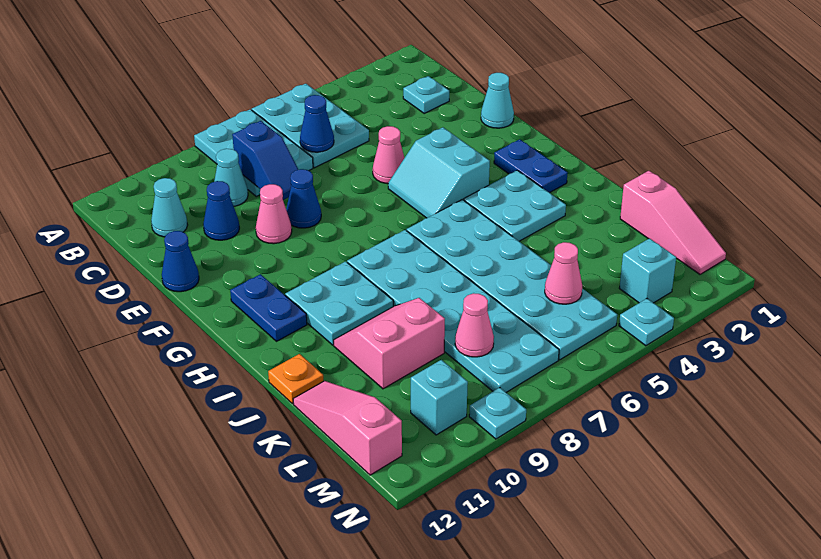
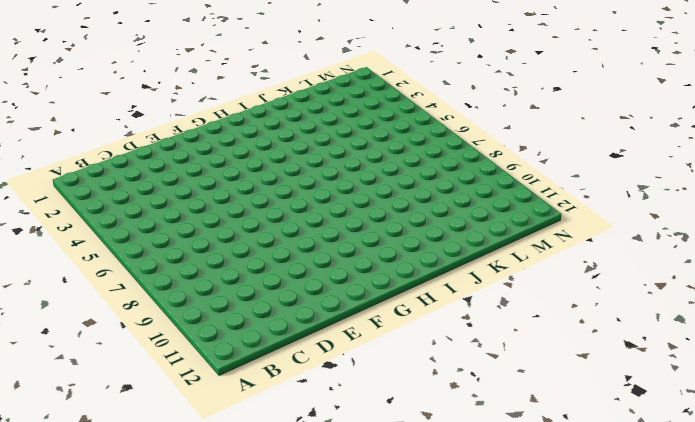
none -> cyan plate A5:C6 level 1
none -> cyan plate A7:C8 level 1
none -> cyan plate C2 level 1
none -> cyan cone C9 level 1

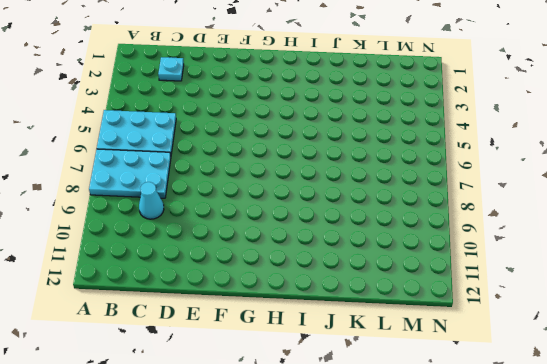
none -> cyan cone C11 level 1
none -> blue cone D10 level 1
none -> cyan cone E1 level 1
none -> pink cone E5 level 1

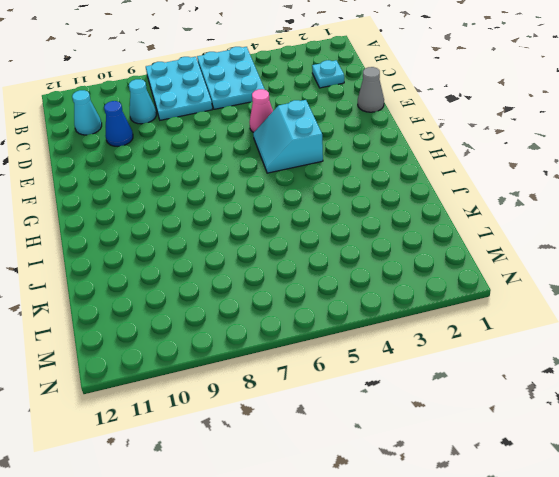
grey cone E1 level 1 -> cyan cone E1 level 1
none -> blue cone E8 level 1
none -> pink cone E9 level 1
none -> blue cone E12 level 1
none -> blue plate G2:H2 level 1

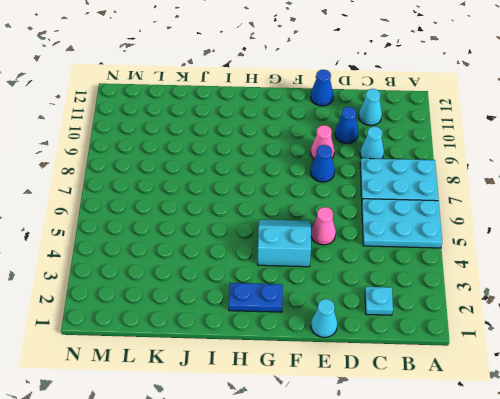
none -> blue plate G11:H11 level 1
none -> cyan plate H3:I4 level 1
none -> cyan plate H5:M6 level 1
none -> cyan plate H7:M8 level 1

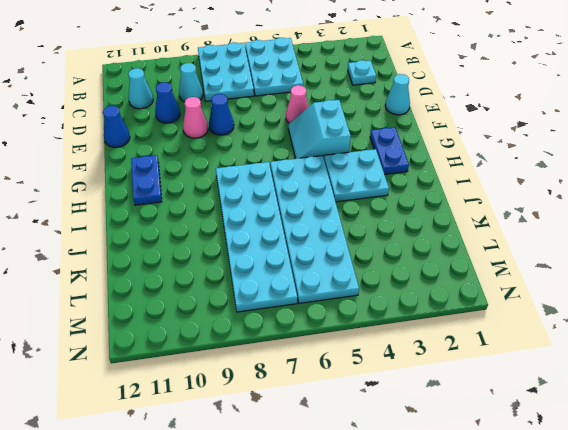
none -> cyan plate H9:I10 level 1
none -> pink slope J9:K10 level 1 top K
none -> orange plate J12 level 1
none -> pink slope K1:M1 level 1 top K

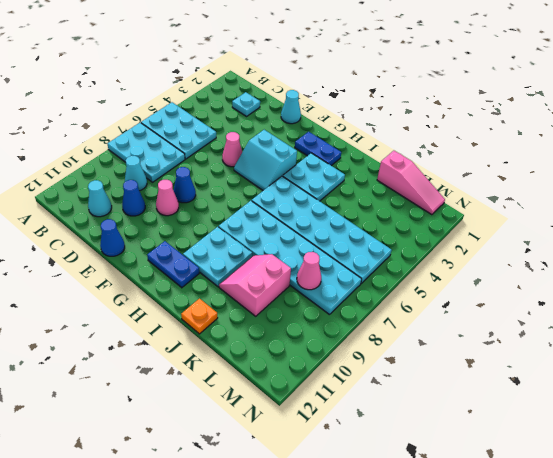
none -> pink slope K12:M12 level 1 top M
none -> cyan brick M3 level 1
none -> cyan brick M10 level 1
none -> cyan plate N4 level 1

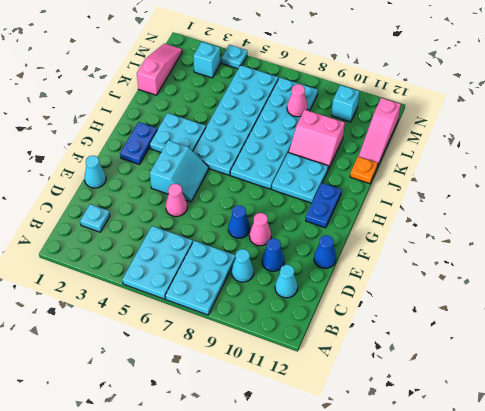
none -> cyan plate N9 level 1
none -> blue cone C6 level 2
none -> blue slope C8:D8 level 2 top C
none -> pink cone L5 level 2

